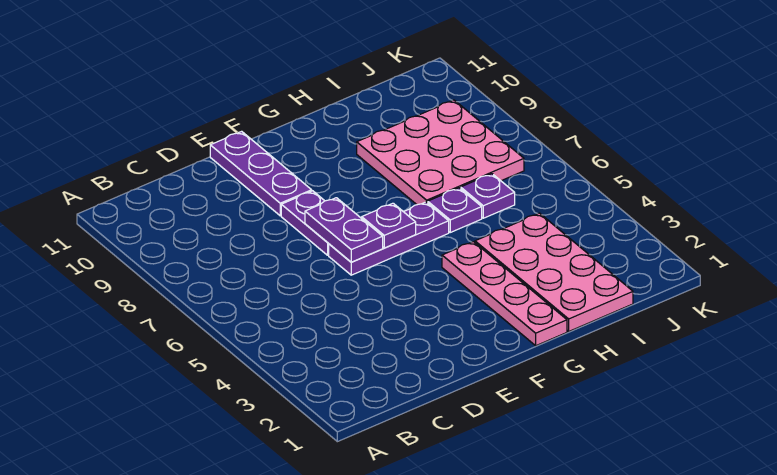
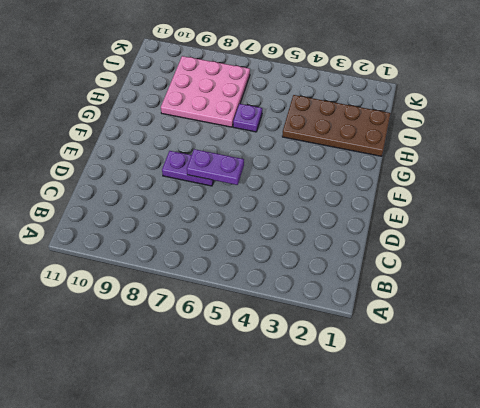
brown plate H1:I4 level 1 -> pink plate H1:I4 level 1
none -> purple plate E6:G6 level 1
none -> purple plate E9:E11 level 1

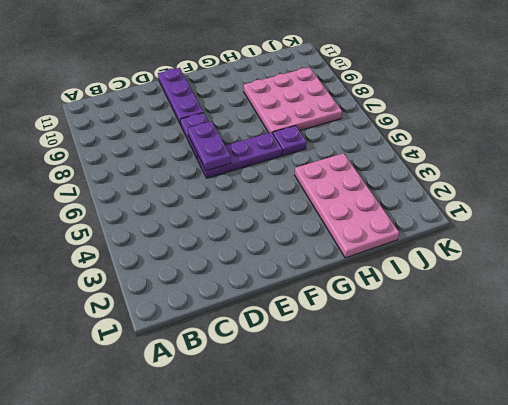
none -> pink plate G1:G4 level 1
none -> purple plate I6 level 1

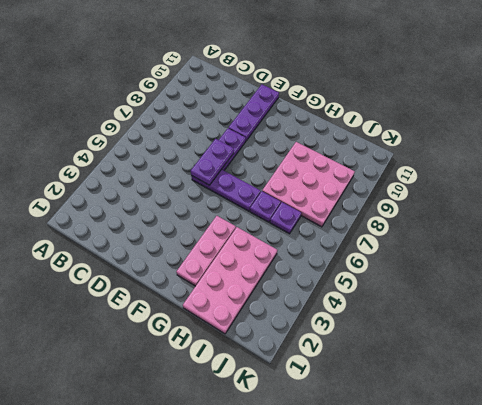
pink plate G2:G4 level 1 -> pink plate G1:G4 level 1
none -> purple plate F6 level 2

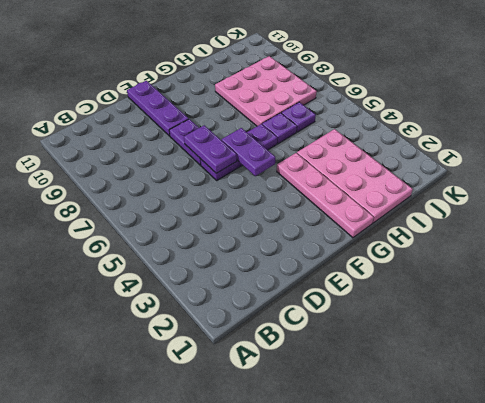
purple plate F5:F6 level 2 -> purple plate F6 level 2

